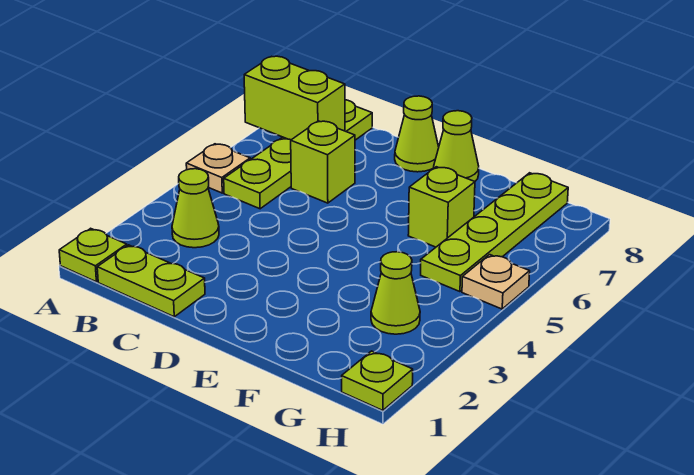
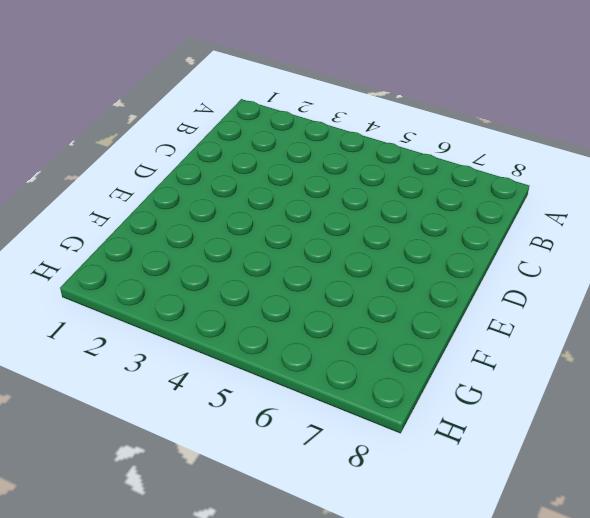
none -> lime plate A1 level 1
none -> tan plate A5 level 1
none -> lime plate B1:C1 level 1

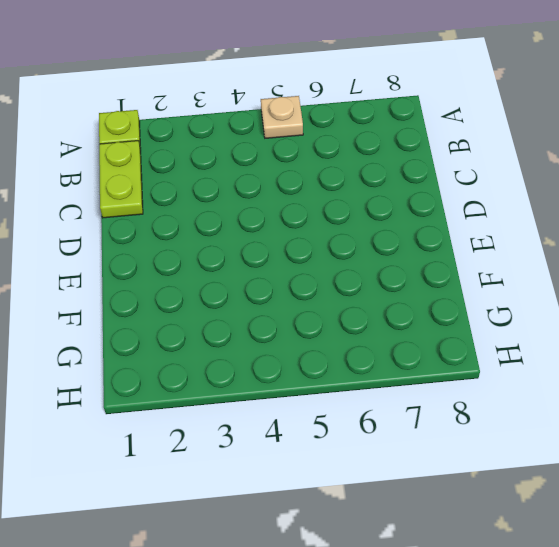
none -> lime cone B3 level 1
none -> lime plate B5:B8 level 1
none -> lime brick C6 level 1

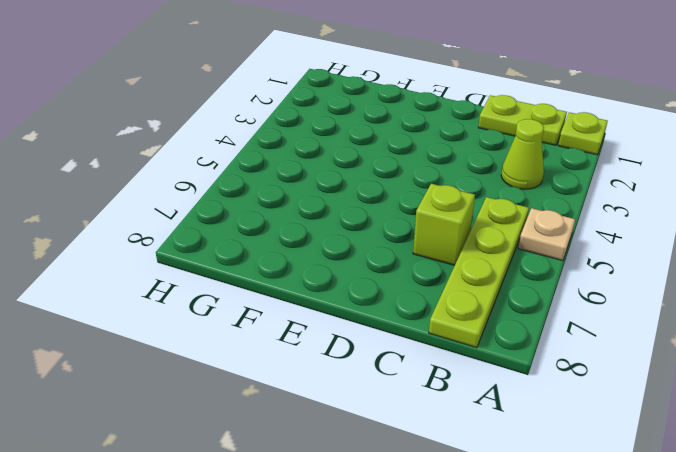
none -> lime cone D8 level 1
none -> lime cone E8 level 1
none -> lime brick F6 level 1

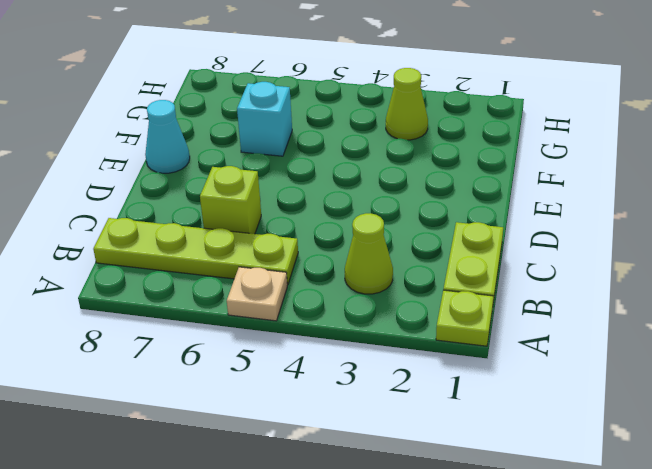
cyan cone E8 level 1 -> lime cone E8 level 1
cyan brick F6 level 1 -> lime brick F6 level 1
none -> lime cone D8 level 1
none -> lime plate G5:G8 level 1
none -> lime plate H1 level 1

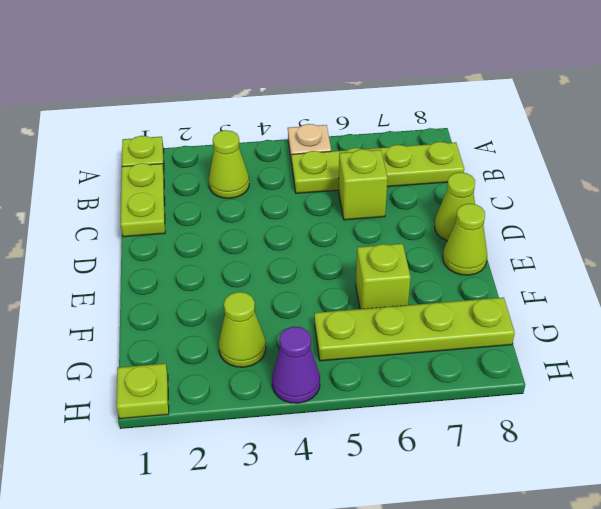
purple cone H4 level 1 -> none
none -> tan plate H5 level 1
none -> lime brick A7:B7 level 2

